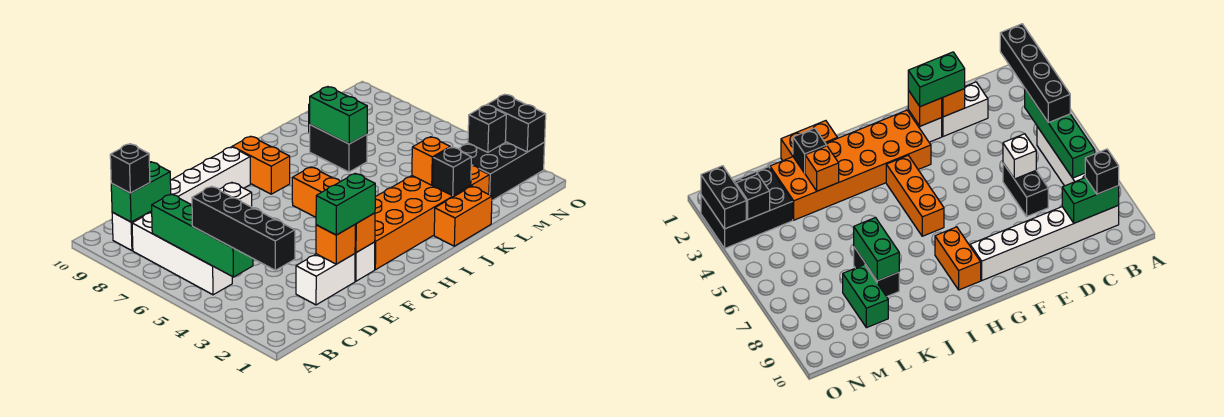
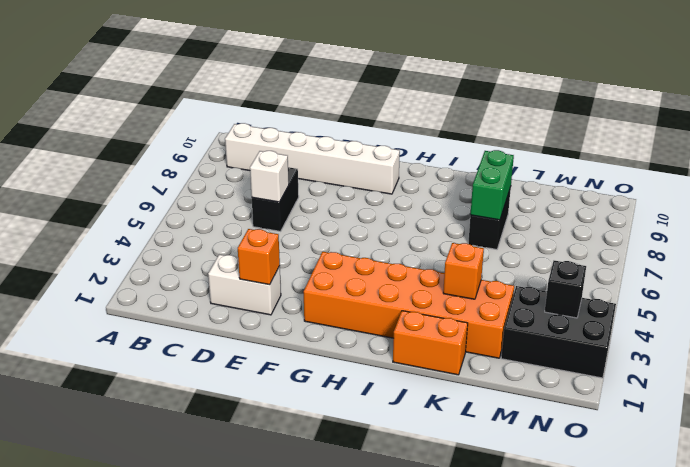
none -> white brick B5:B8 level 1
none -> white brick F2 level 1
none -> orange brick H4:H6 level 1

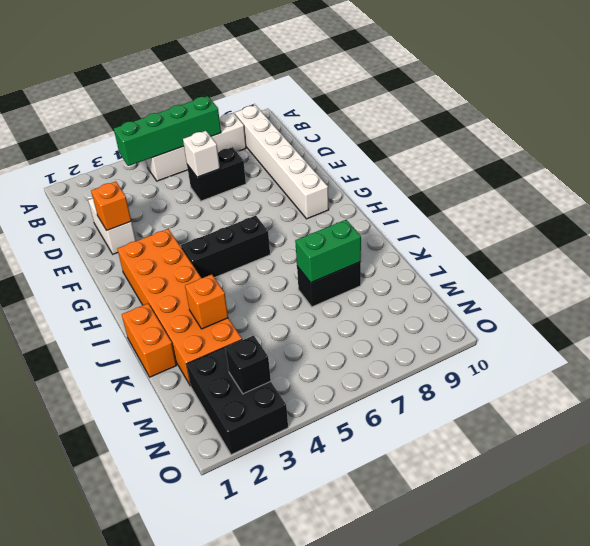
black brick H4:H6 level 1 -> orange brick H4:H6 level 1
none -> white brick F2 level 1
none -> orange brick H8:H9 level 1
none -> green brick L8:L9 level 1

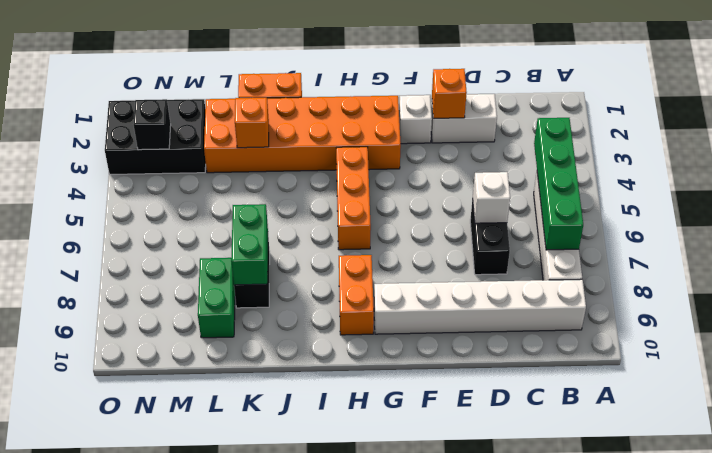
none -> green brick B9:C9 level 2
none -> orange brick F2 level 2
none -> black brick K2 level 2

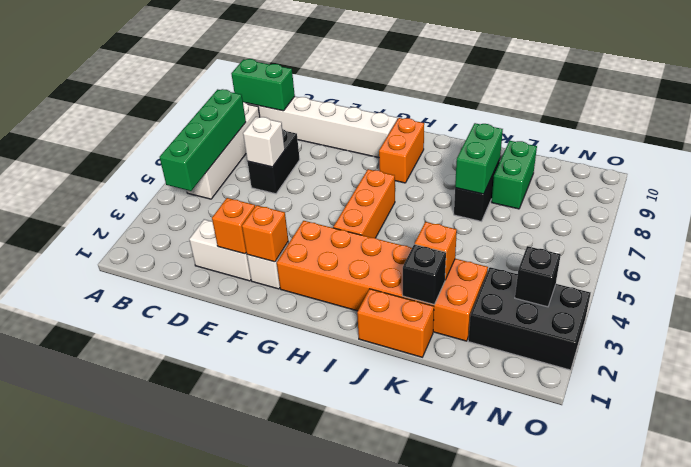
none -> black brick O2:O3 level 2
none -> black brick B2:B5 level 3
none -> black brick B9 level 3

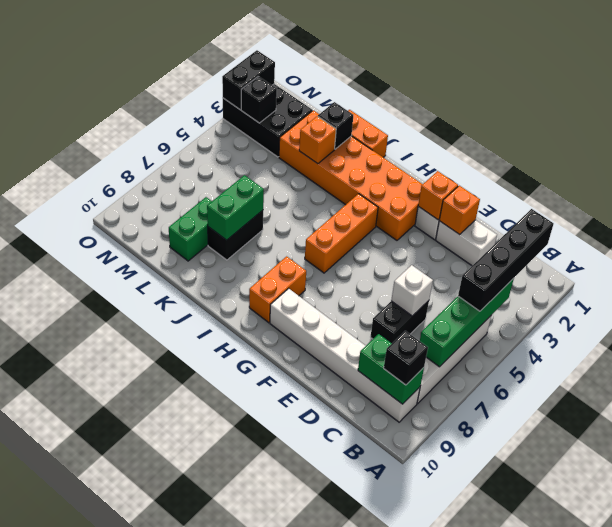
none -> green brick E2:F2 level 3

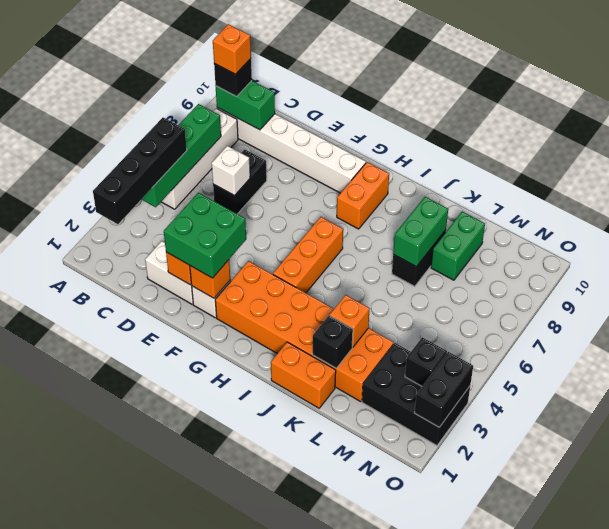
orange brick B9 level 4 -> none
green brick E2:F3 level 3 -> green brick E2:F2 level 3

